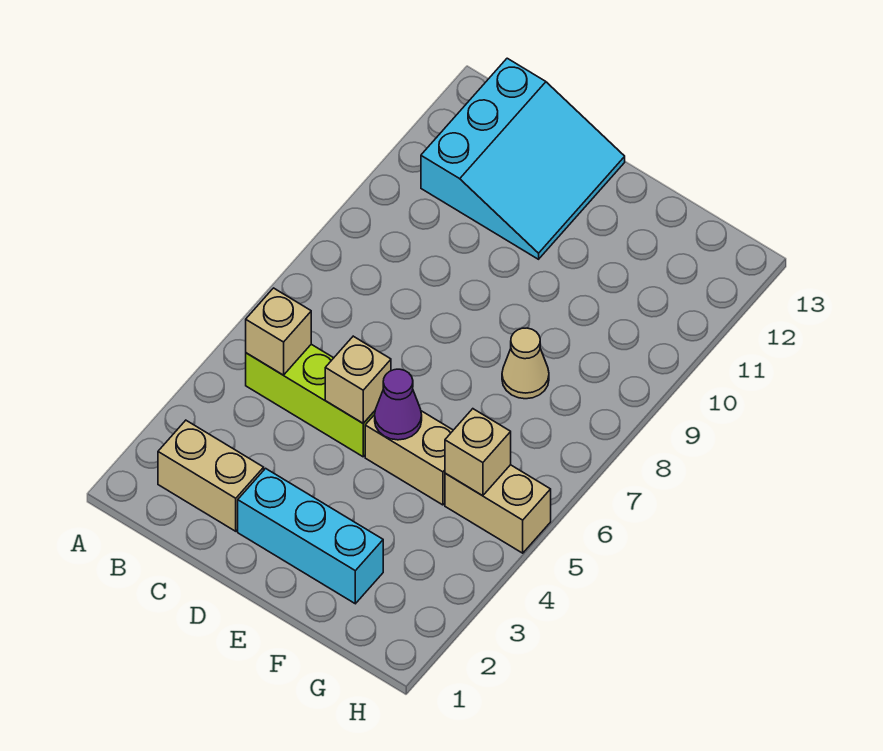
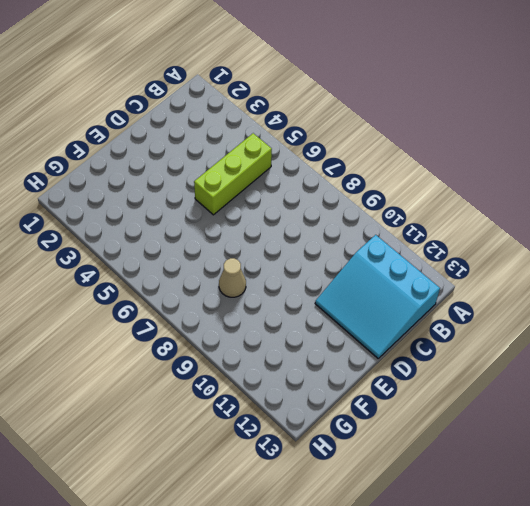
none -> tan brick B2:C2 level 1
none -> cyan brick D2:F2 level 1

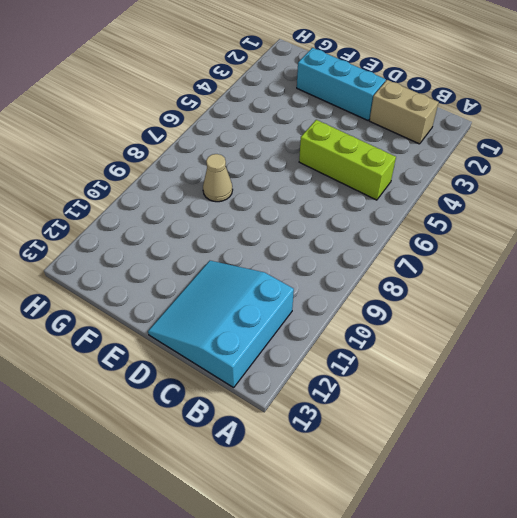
none -> tan brick E5:F5 level 1
none -> tan brick G5:H5 level 1

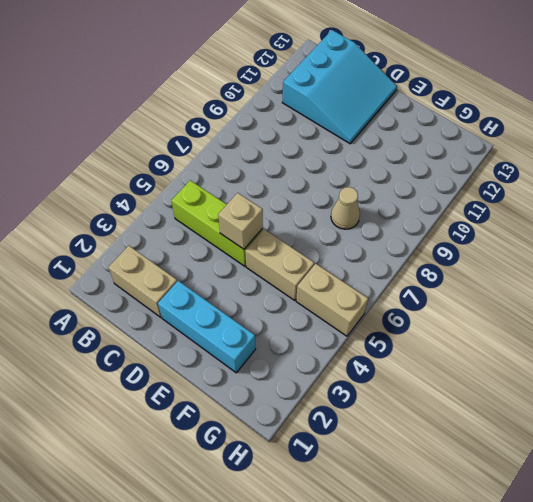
none -> tan brick B5 level 2
none -> purple cone E5 level 2

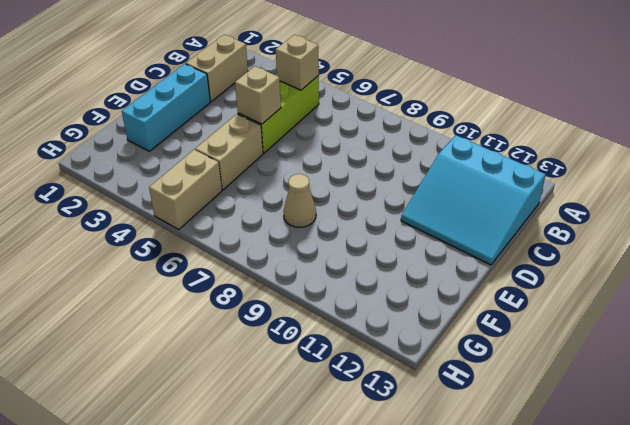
none -> purple cone E5 level 2
none -> tan brick G5 level 2

